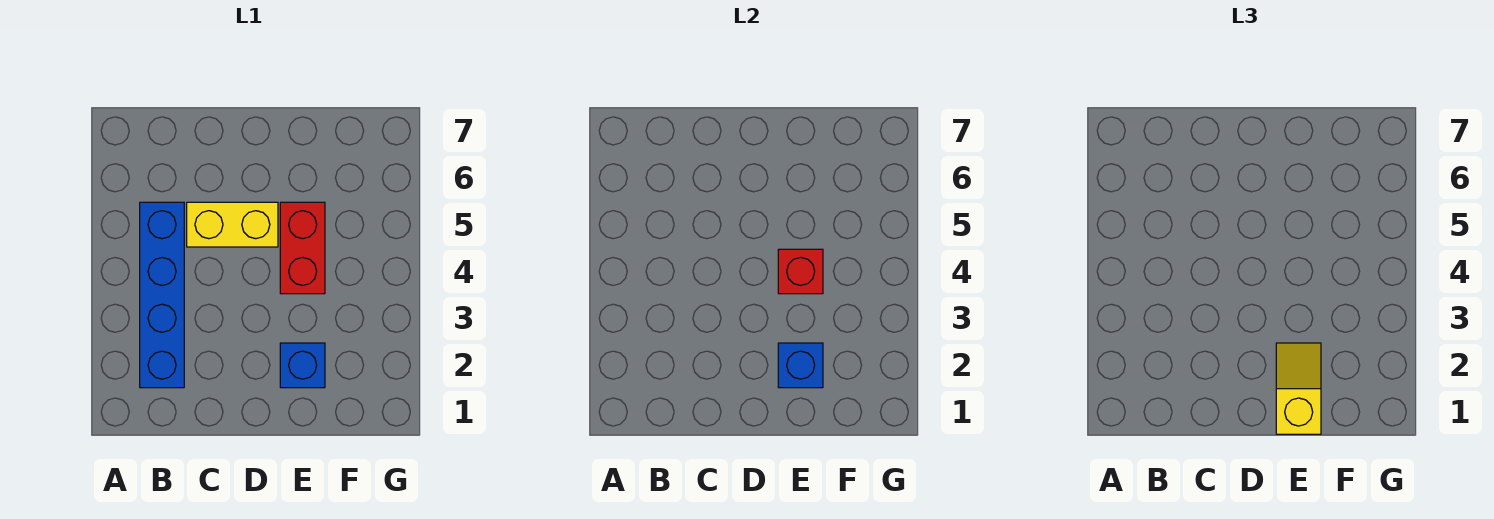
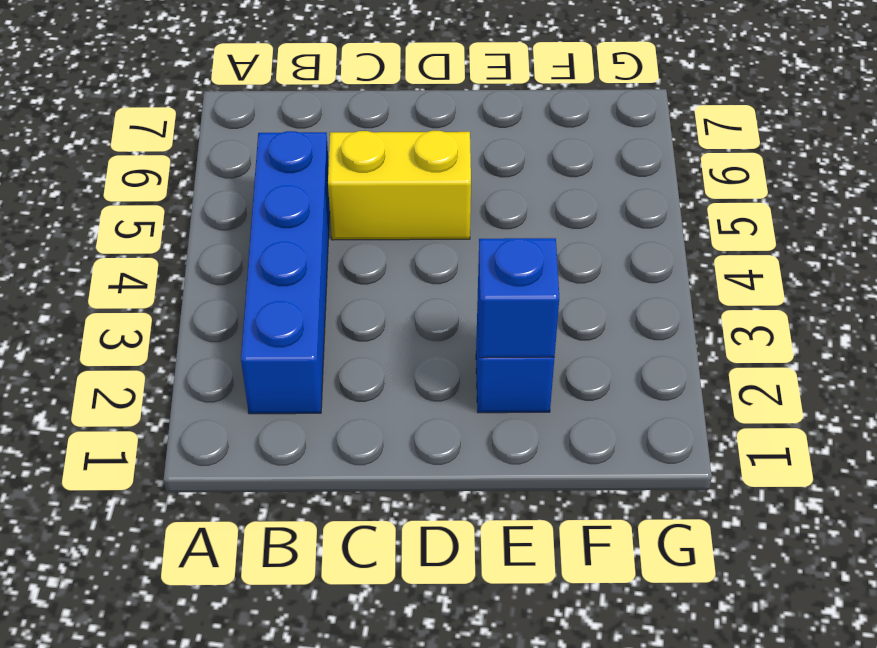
none -> red brick E4:E5 level 1
none -> red brick E4 level 2

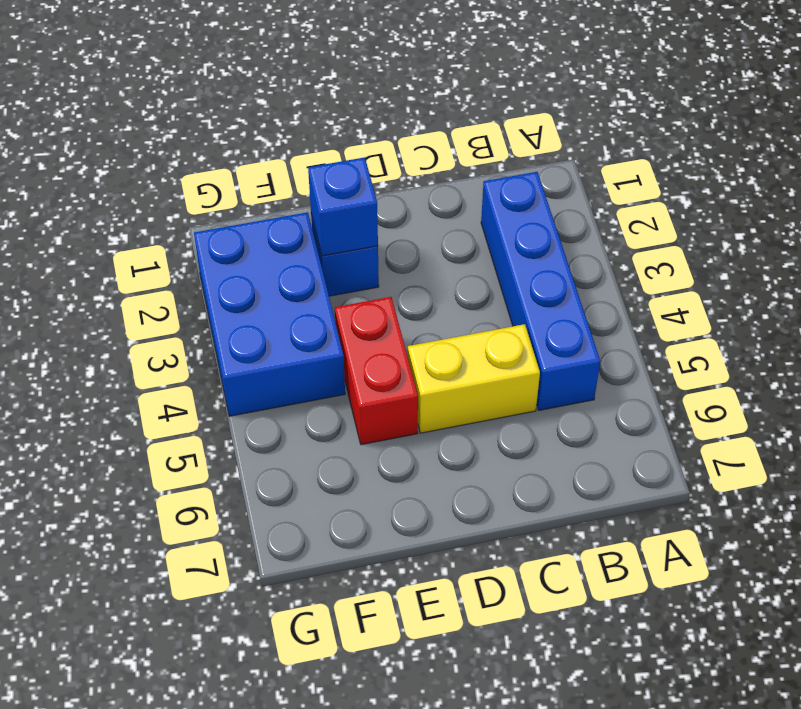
blue brick F2:G4 level 1 -> none
none -> red brick E4 level 2
none -> yellow slope E1:E2 level 3 top 1

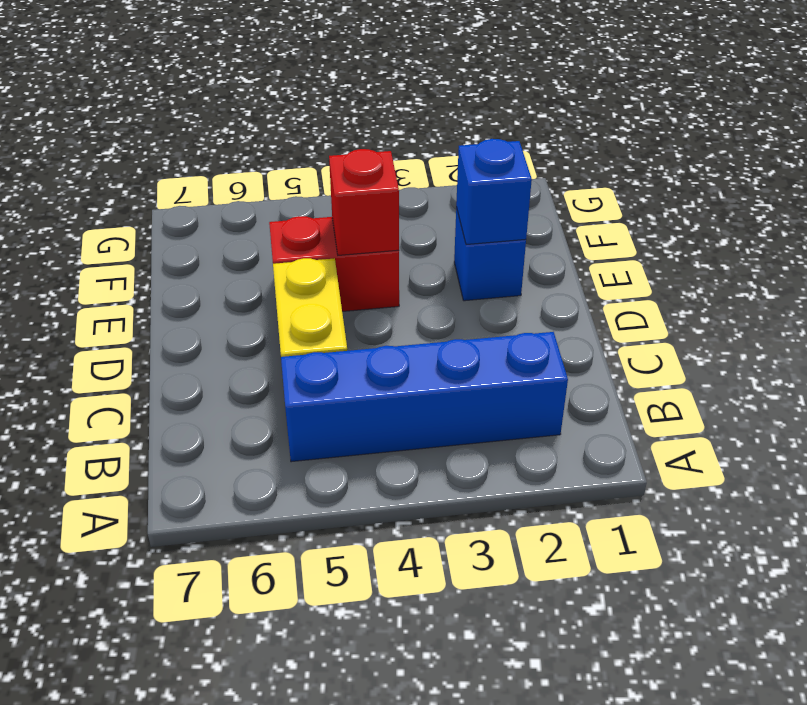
none -> yellow slope E1:E2 level 3 top 1

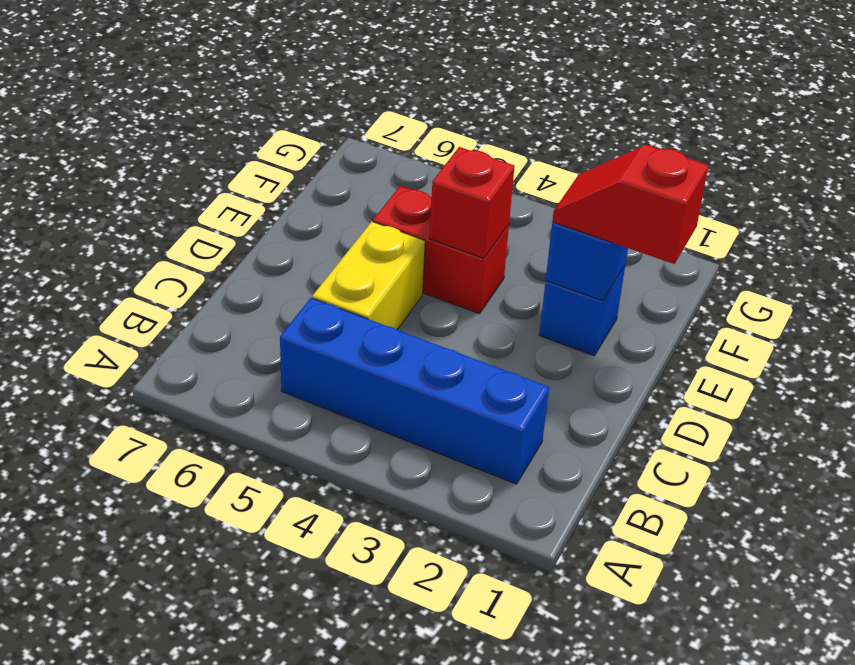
red slope E1:E2 level 3 top 1 -> yellow slope E1:E2 level 3 top 1

